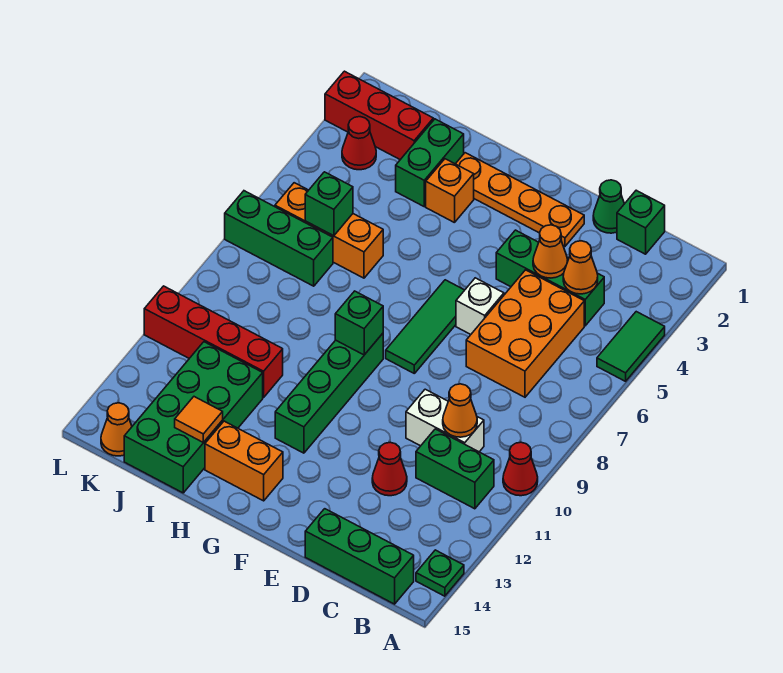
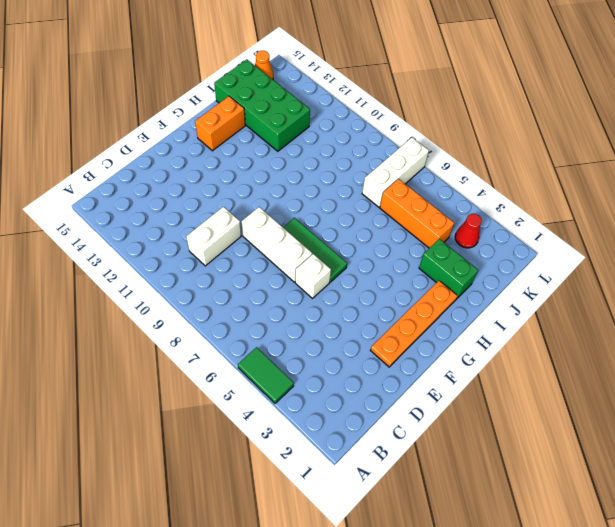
white brick E7:E9 level 1 -> none
orange brick J4:J6 level 1 -> orange brick I6:K6 level 1
white brick J7:L7 level 1 -> green brick J7:L7 level 1
none -> red cone A10 level 1
none -> green plate A14 level 1
none -> green brick B11:C11 level 1
none -> green brick B15:D15 level 1

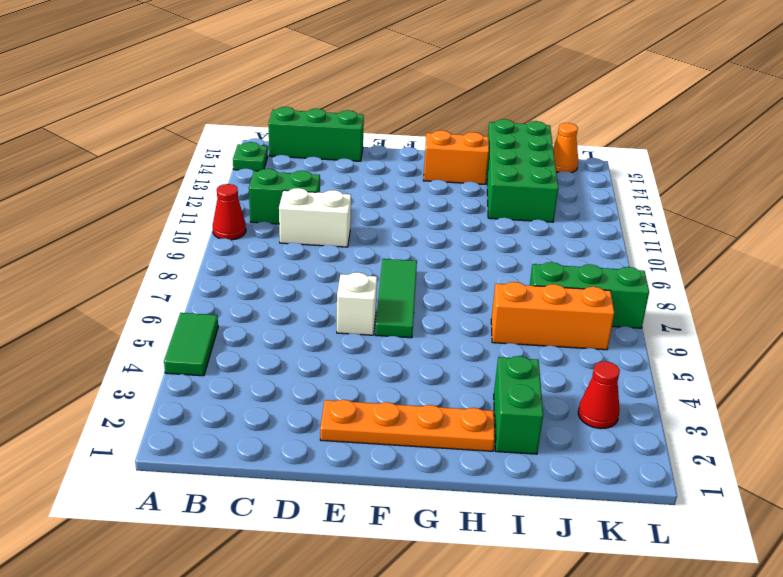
none -> green brick C1 level 1
none -> green brick C4:E4 level 1
none -> orange brick C5:D7 level 1
none -> green cone D1 level 1

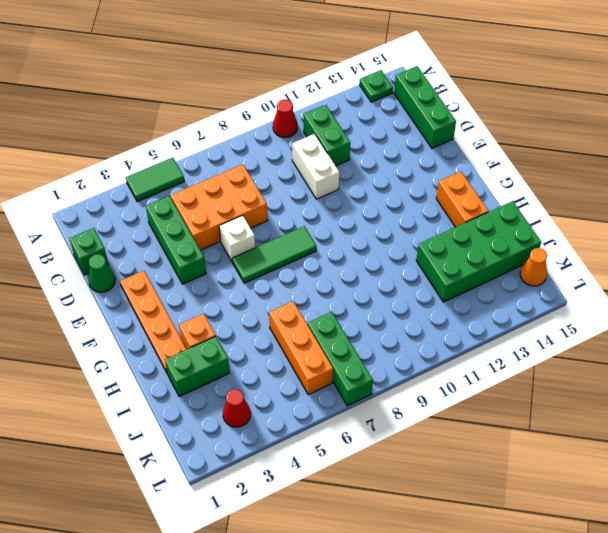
none -> red cone D12 level 1
none -> green brick G9:G12 level 1
none -> red brick I11:L11 level 1
none -> red brick J2:L2 level 1

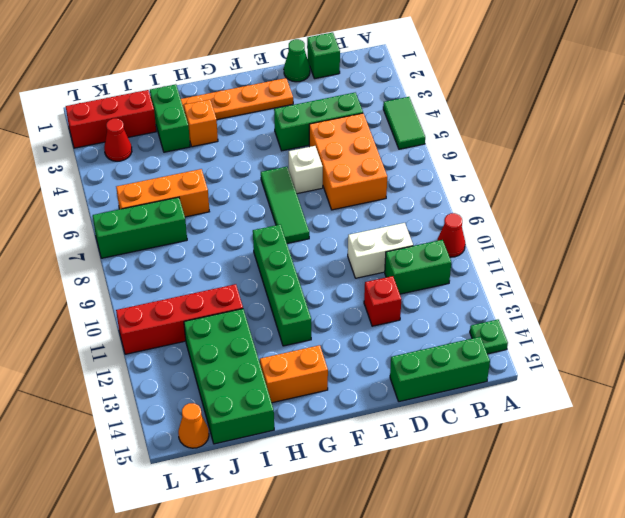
red brick D12 level 1 -> red cone D12 level 1
none -> orange cone C4 level 2
none -> orange cone C10 level 2
none -> orange cone D4 level 2
none -> green brick G9 level 2

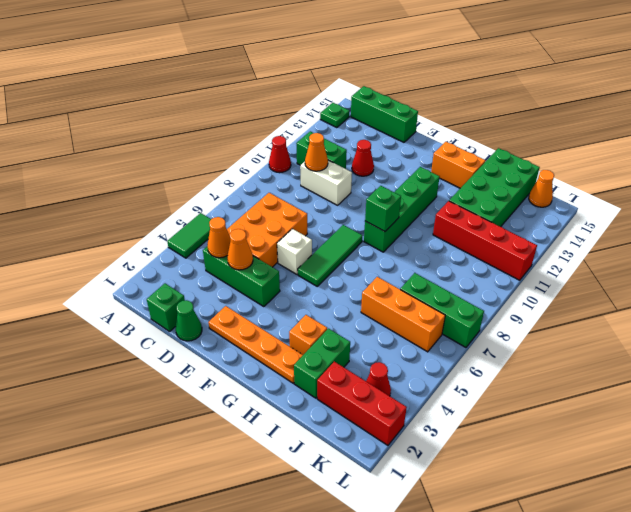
none -> orange tile I14 level 2
none -> green brick J6 level 2

